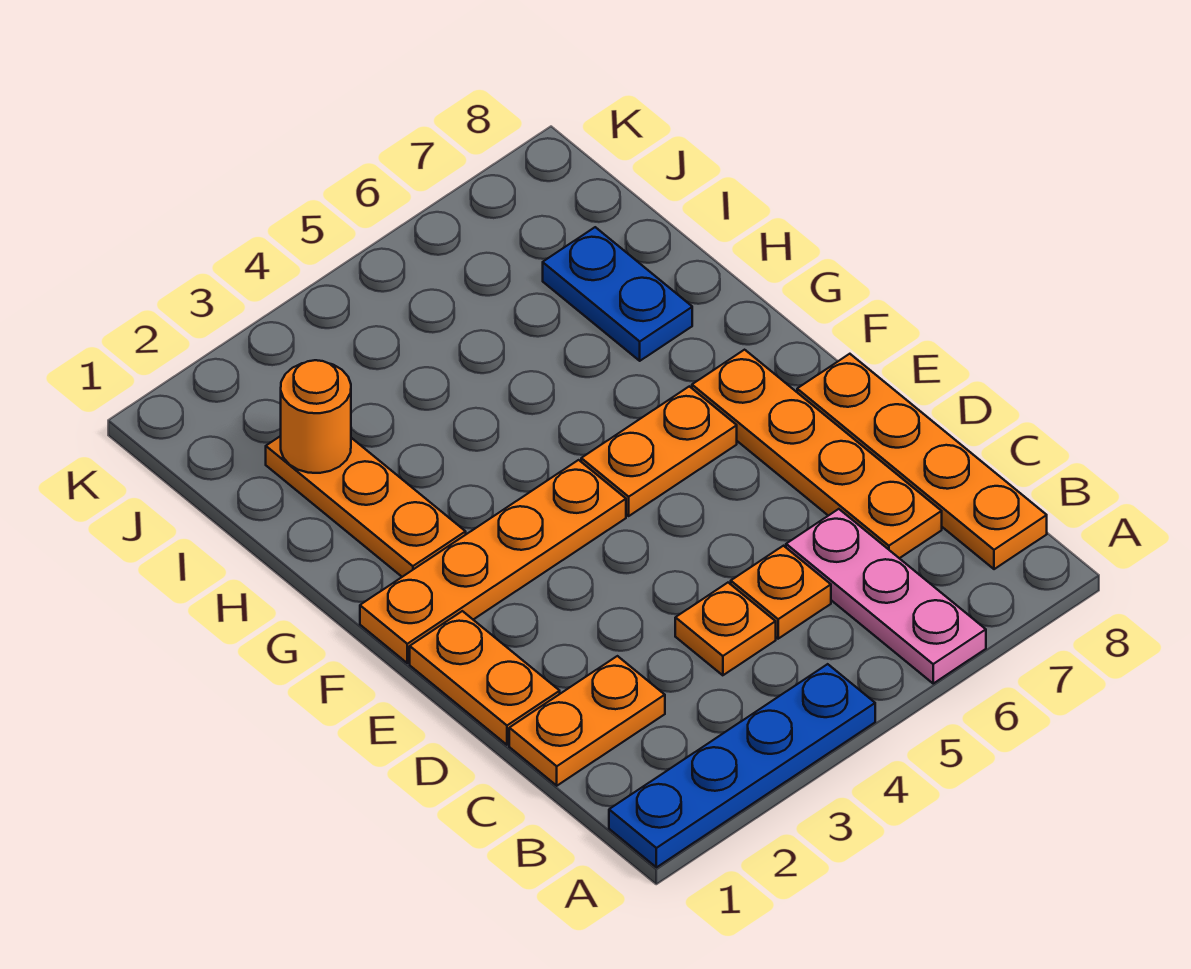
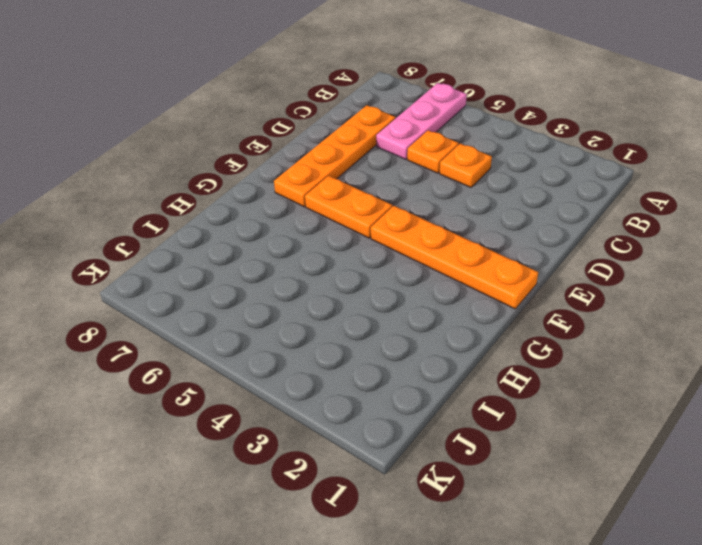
none -> blue plate A1:A4 level 1
none -> orange plate B8:E8 level 1
none -> orange plate C1:C2 level 1

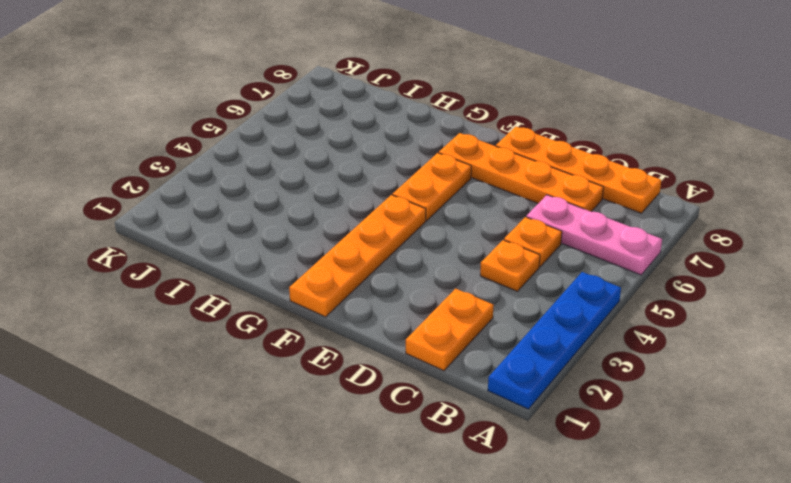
none -> orange plate D1:E1 level 1
none -> orange plate G2:I2 level 1
none -> blue plate H7:I7 level 1

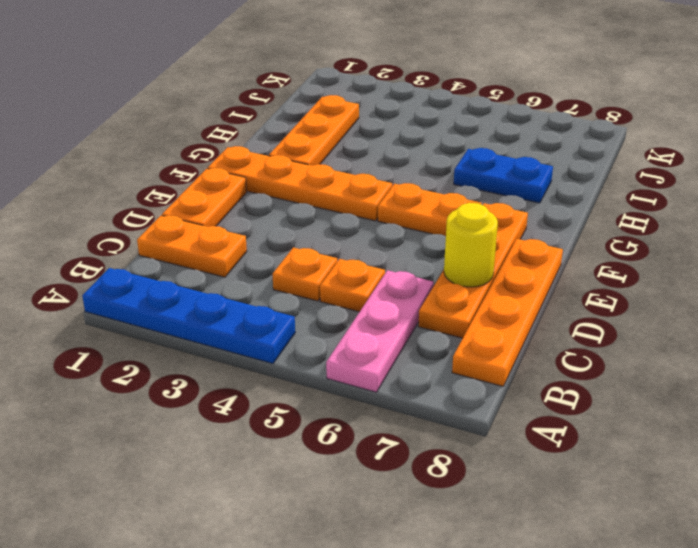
yellow round brick D7 level 2 -> none
blue plate H6:H7 level 1 -> blue plate H7:I7 level 1
none -> orange round brick I2 level 2

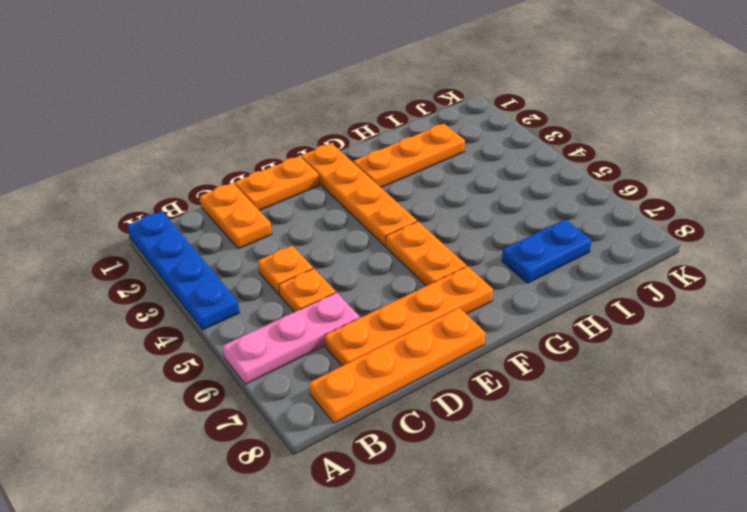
none -> orange round brick I2 level 2

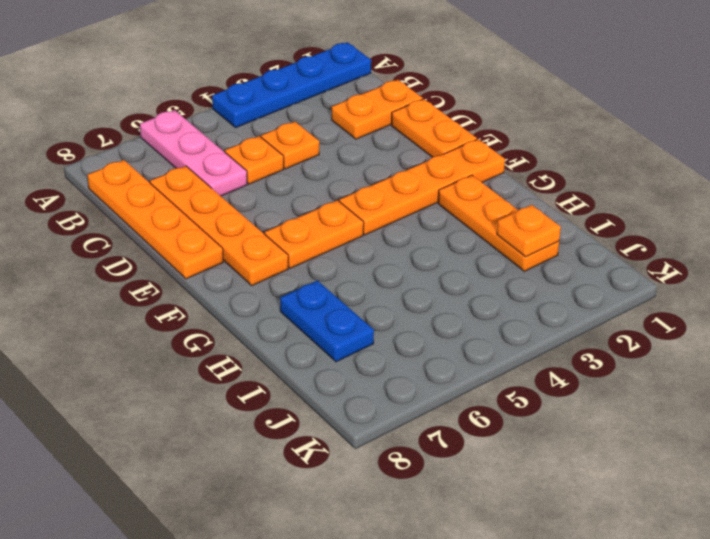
orange plate I2 level 2 -> orange round brick I2 level 2

